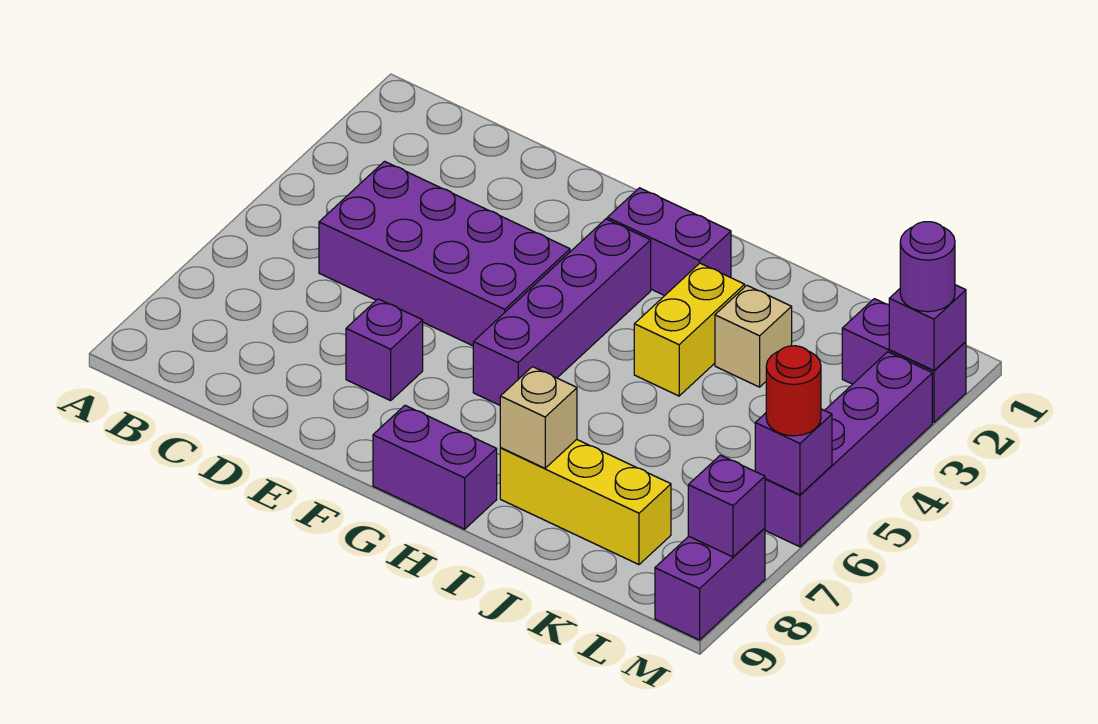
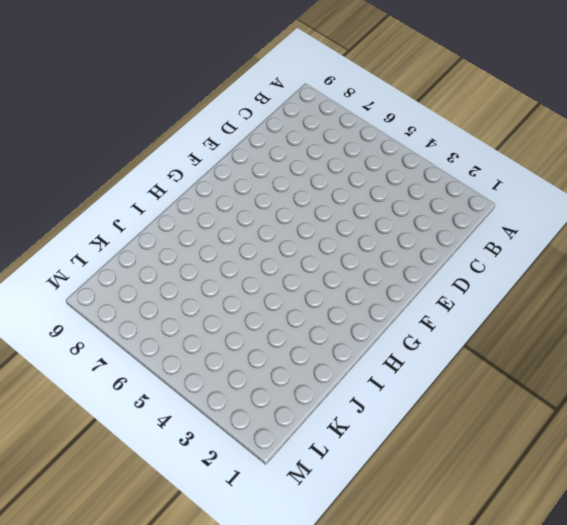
none -> purple brick C4:F5 level 1
none -> purple brick E7 level 1
none -> purple brick G2:H2 level 1

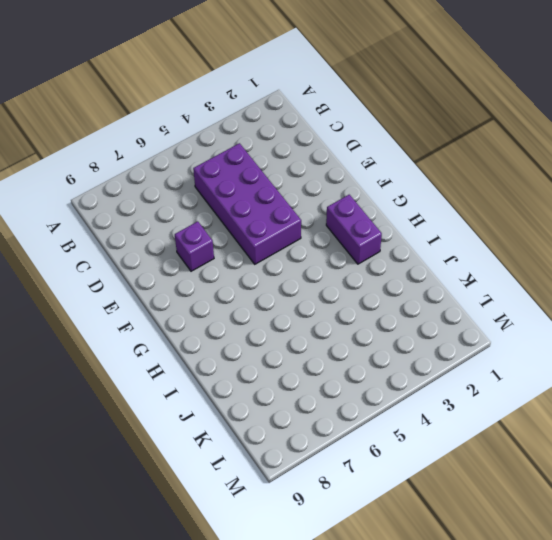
none -> purple brick G3:G6 level 1
none -> purple brick G9:H9 level 1
none -> yellow brick I3:I4 level 1

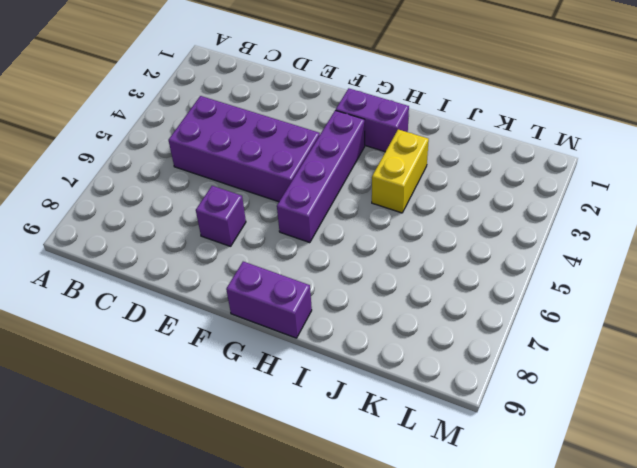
none -> yellow brick I8:K8 level 1
none -> tan brick J3 level 1
none -> purple brick L2:M2 level 1

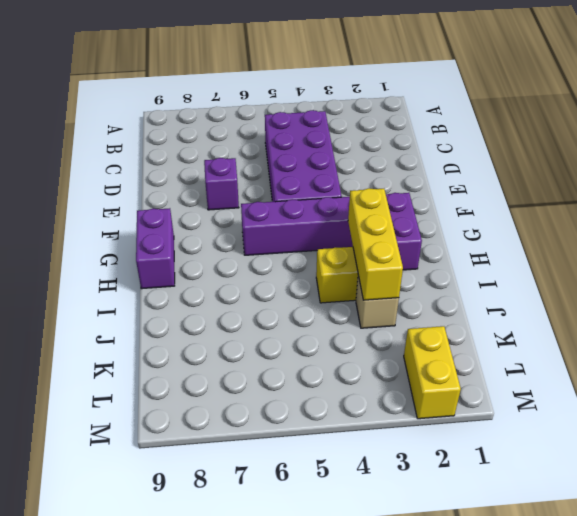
yellow brick H3:J3 level 2 -> yellow brick I8:K8 level 1
yellow brick L2:M2 level 1 -> purple brick L2:M2 level 1
none -> purple brick M3:M6 level 1
none -> purple brick M8:M9 level 1
none -> tan brick I8 level 2

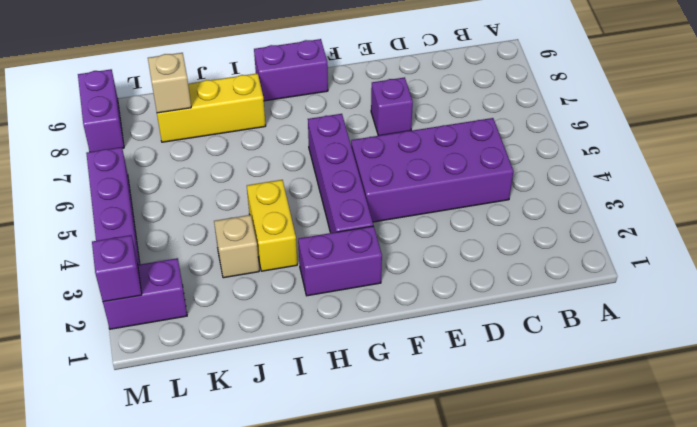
tan brick K8 level 2 -> tan brick I8 level 2
none -> purple brick M6 level 2
none -> purple brick M8 level 2
none -> purple round brick M2 level 3

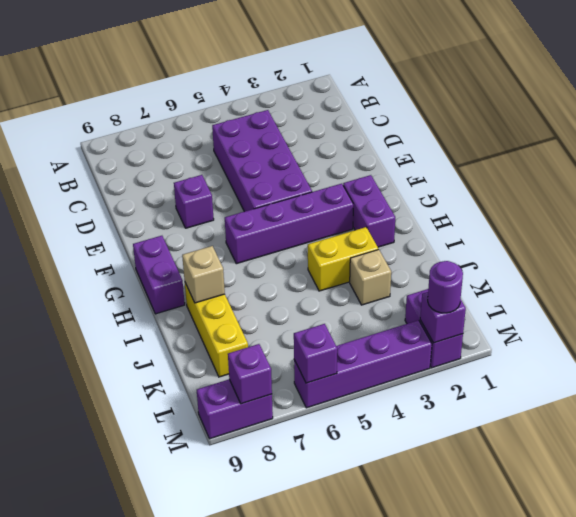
none -> red round brick M6 level 3

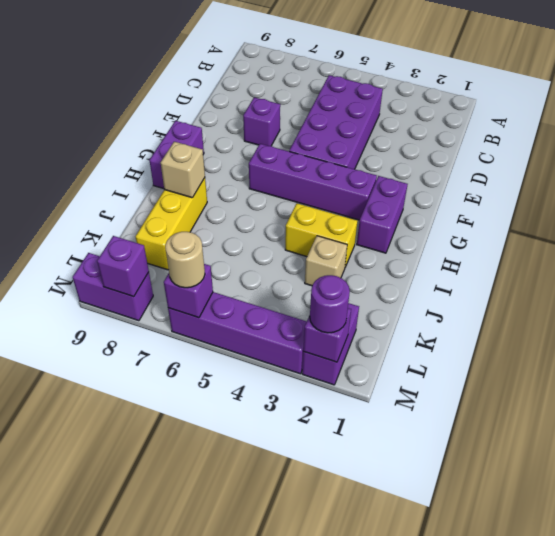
tan round brick M6 level 3 -> red round brick M6 level 3

